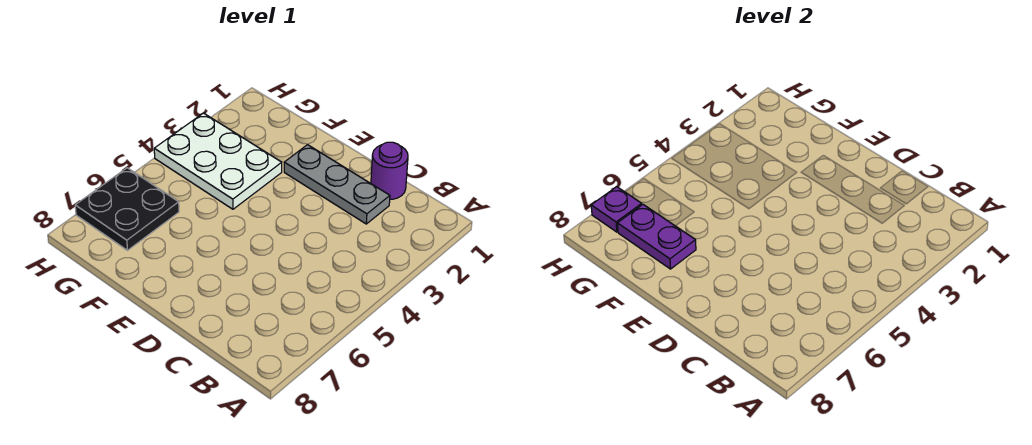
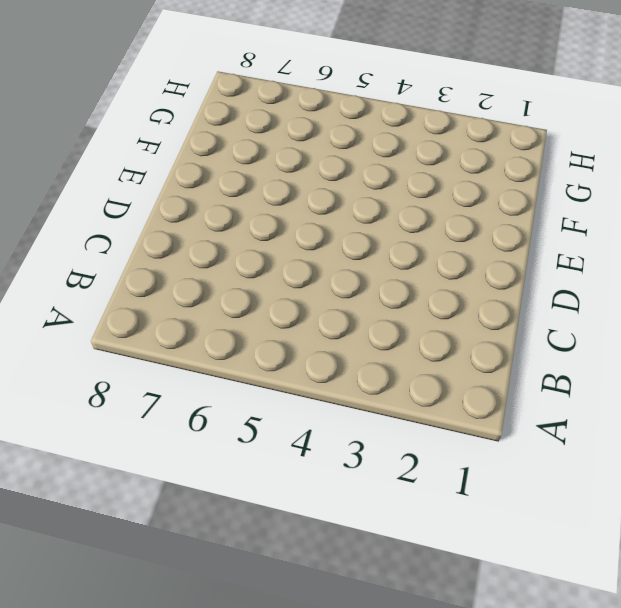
none -> purple round brick C1 level 1
none -> grey plate C2:E2 level 1

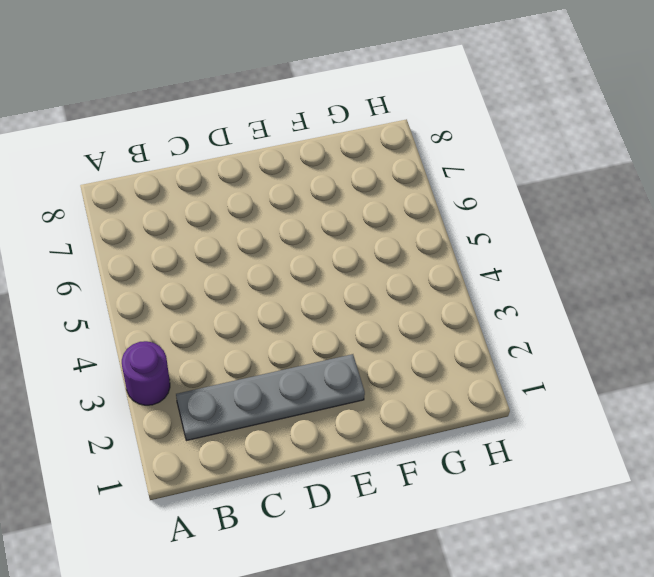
purple round brick A3 level 1 -> purple round brick C1 level 1
grey plate B2:E2 level 1 -> grey plate C2:E2 level 1
none -> white plate F3:H4 level 1
none -> black plate G6:H7 level 1

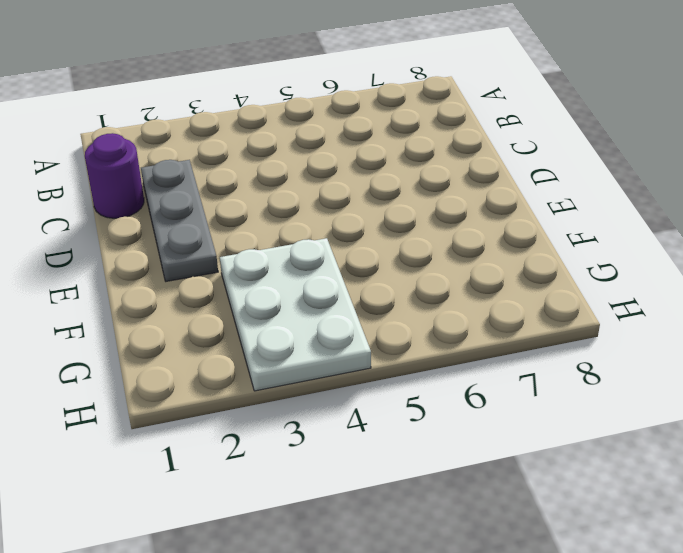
none -> black plate G6:H7 level 1
none -> purple plate F7:G7 level 2

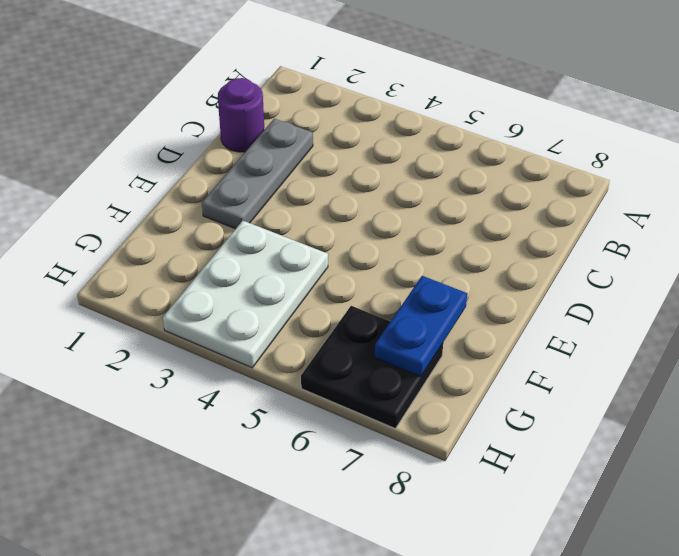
blue plate F7:G7 level 2 -> purple plate F7:G7 level 2
none -> purple plate H7 level 2

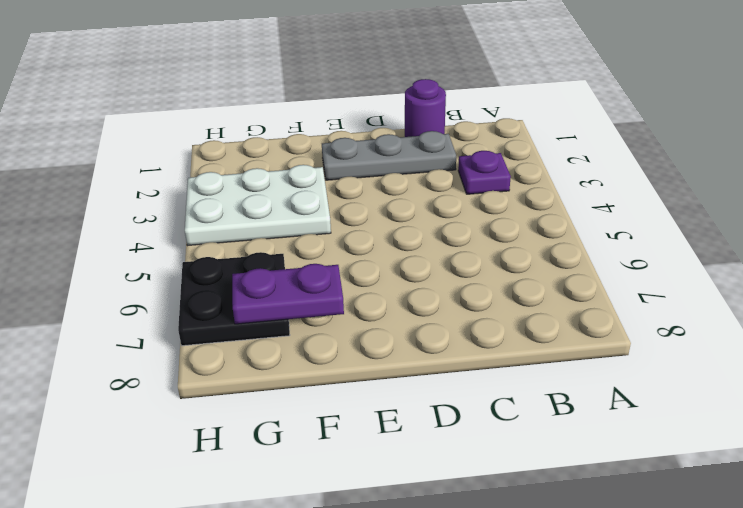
purple plate B3 level 1 -> purple plate H7 level 2

